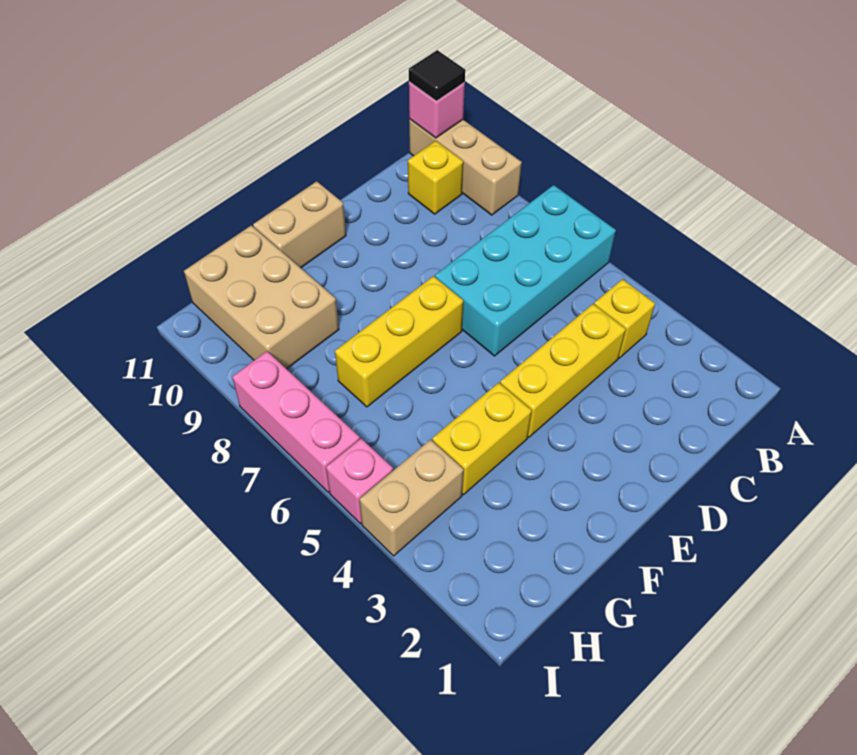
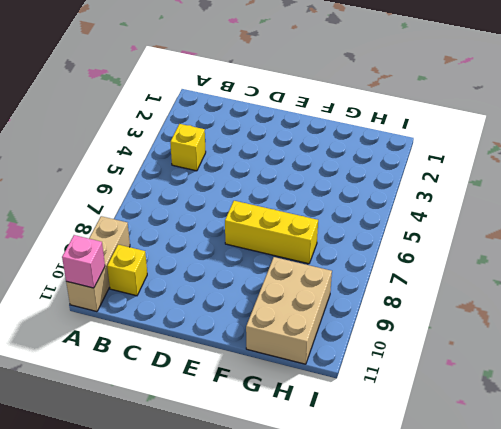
none -> cyan brick A6:D7 level 1
none -> yellow brick C4:E4 level 1
none -> tan brick E11:F11 level 1

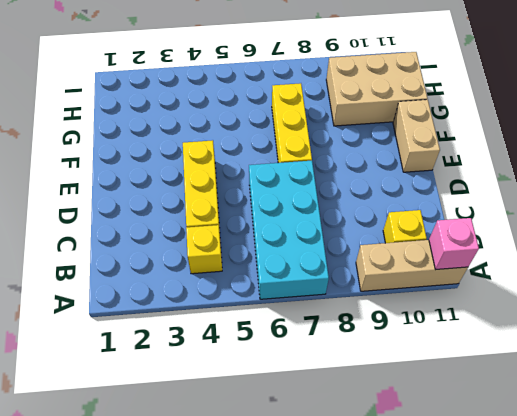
none -> yellow brick F4:G4 level 1
none -> tan brick H4:I4 level 1
none -> pink brick I5 level 1

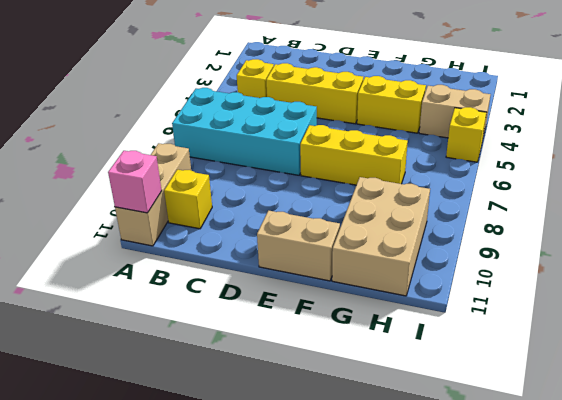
yellow brick I5 level 1 -> pink brick I5 level 1
none -> pink brick I6:I8 level 1
none -> black tile A11 level 3

